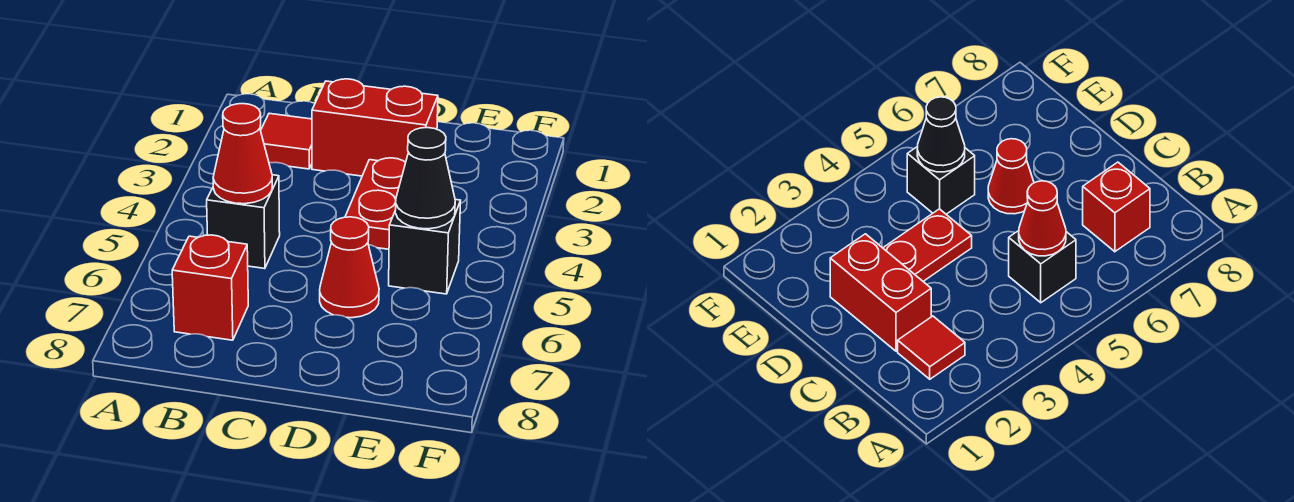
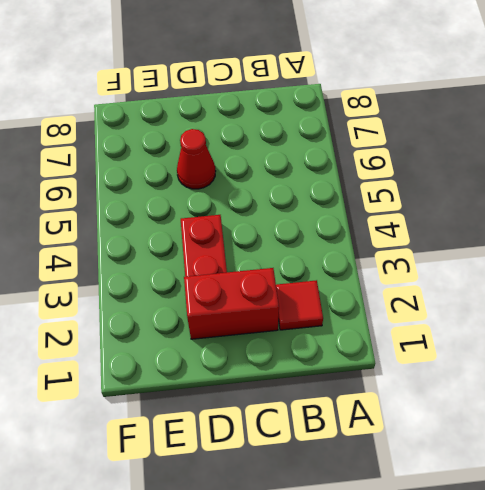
none -> black brick B5 level 1
none -> red brick B7 level 1

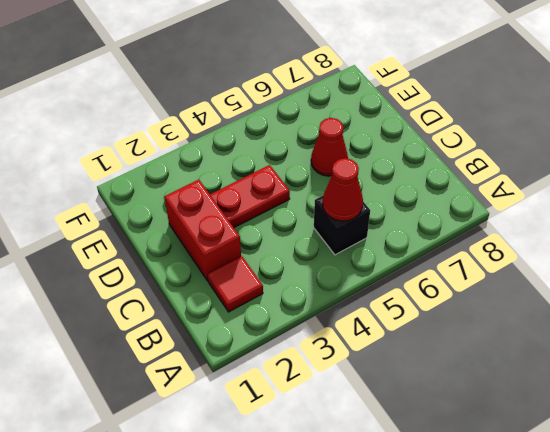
none -> red brick B7 level 1
none -> black brick E5 level 1

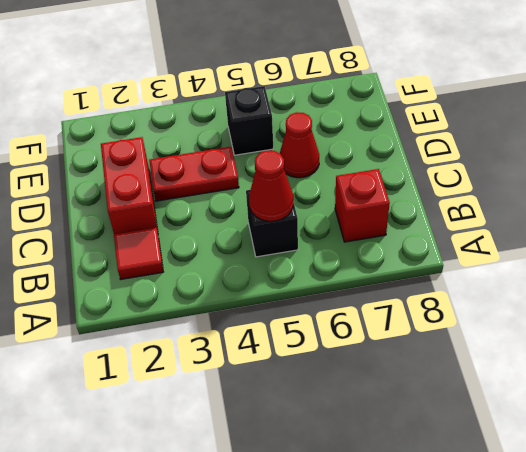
none -> black cone E5 level 2

